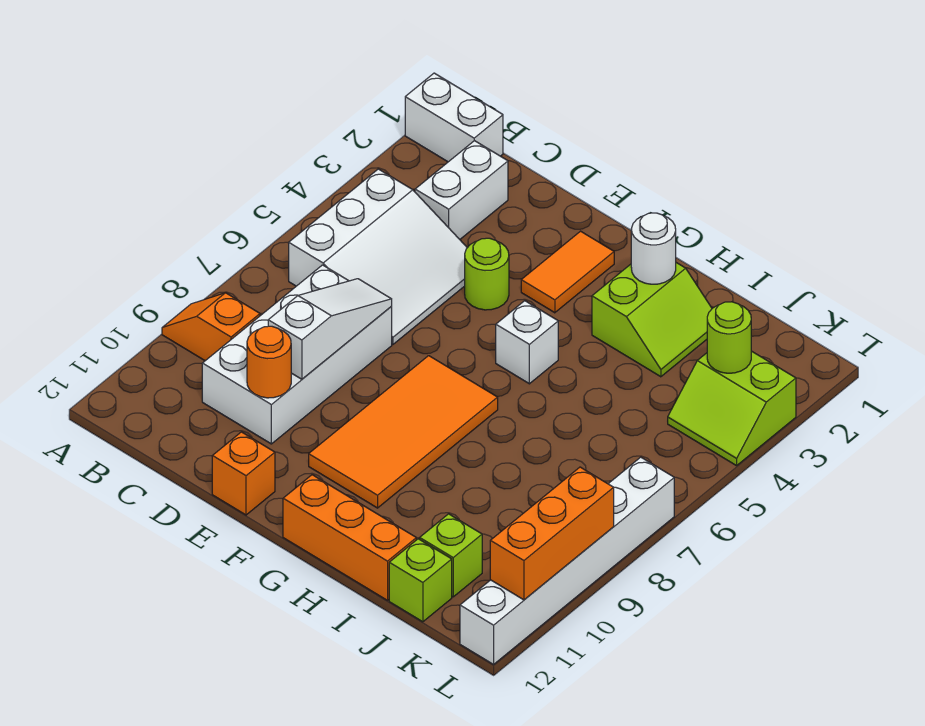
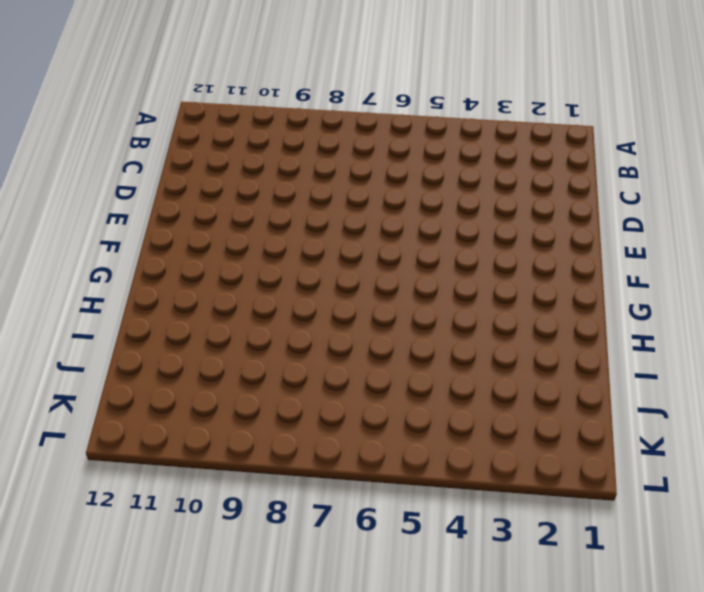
none -> white brick A1:B1 level 1
none -> orange slope A9:B9 level 1 top B
none -> white slope B4:D6 level 1 top B

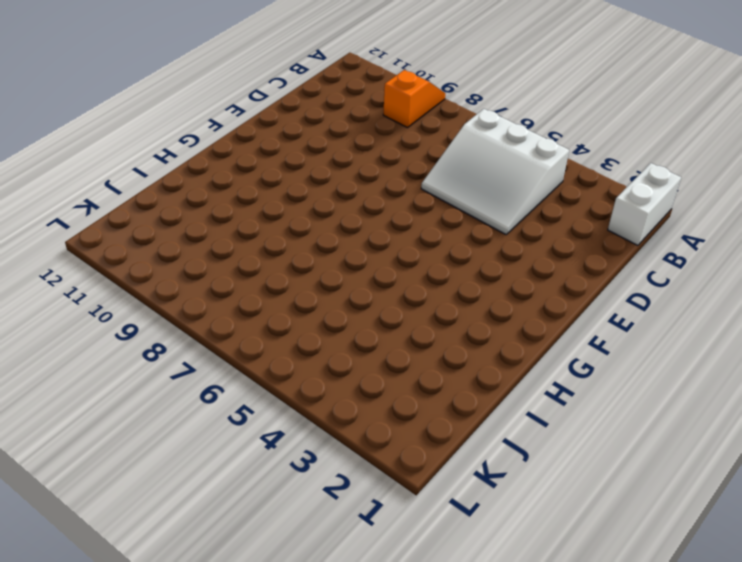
none -> white brick C2:C3 level 1
none -> white brick C7:D10 level 1
none -> lime round brick E4 level 1

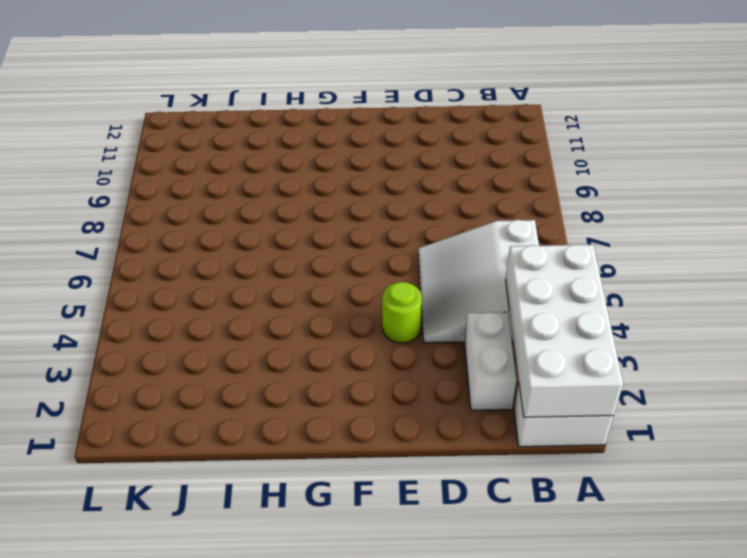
white brick A1:B4 level 2 -> white brick C7:D10 level 1
none -> orange slope A9:B9 level 1 top B
none -> orange brick E12 level 1
none -> orange tile F2:F3 level 1

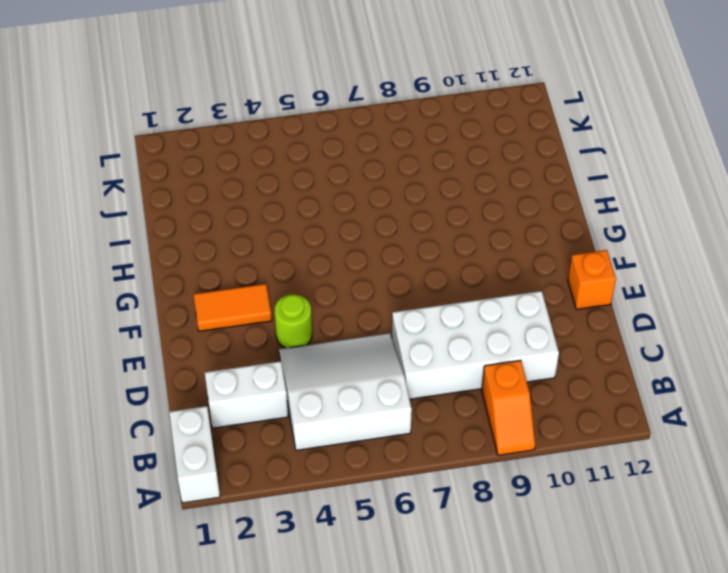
none -> orange tile F7:G10 level 1
none -> white brick G5 level 1
none -> orange brick G12:I12 level 1

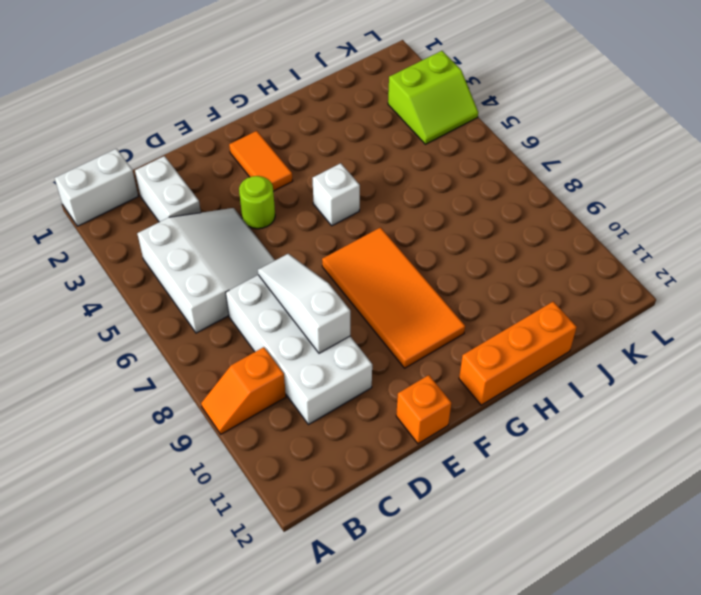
none -> lime slope H2:I3 level 1 top H
none -> lime brick J11 level 1
none -> lime brick J12 level 1

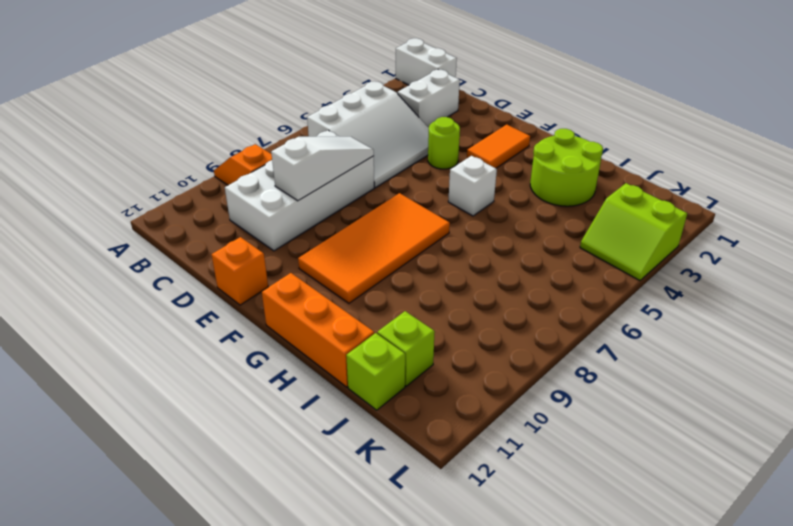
lime round brick H2:I3 level 1 -> lime slope H2:I3 level 1 top H
none -> white brick L7:L12 level 1
none -> orange round brick D10 level 2
none -> white round brick H2 level 2

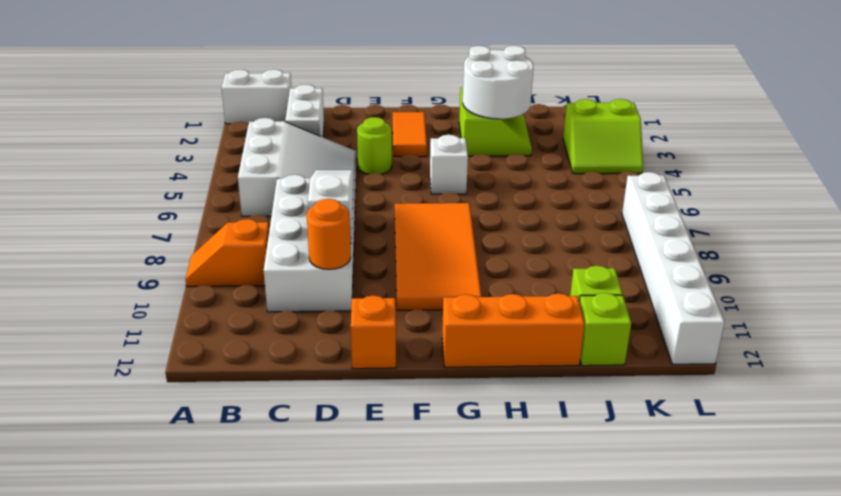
white round brick H2:I3 level 2 -> white round brick H2 level 2
none -> lime round brick K3 level 2
none -> orange brick L9:L11 level 2

